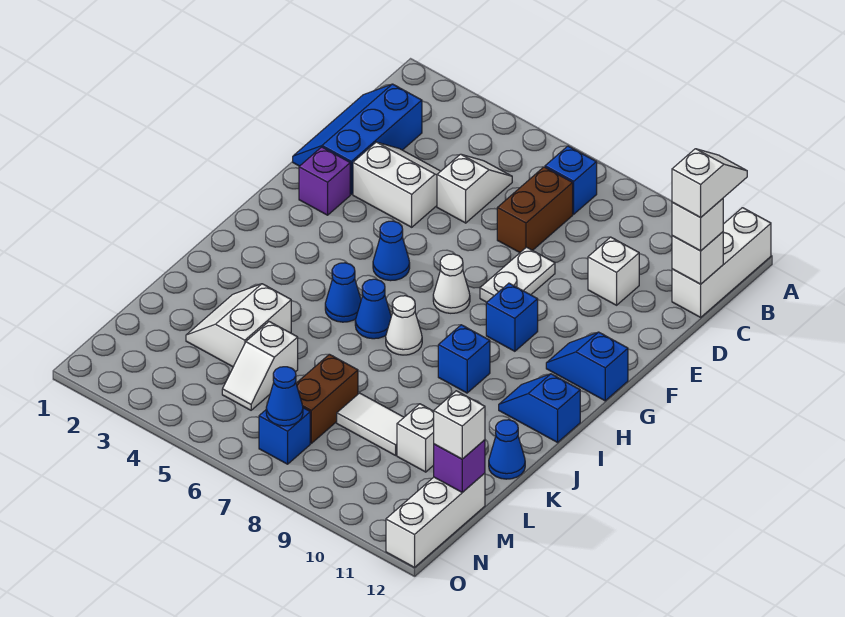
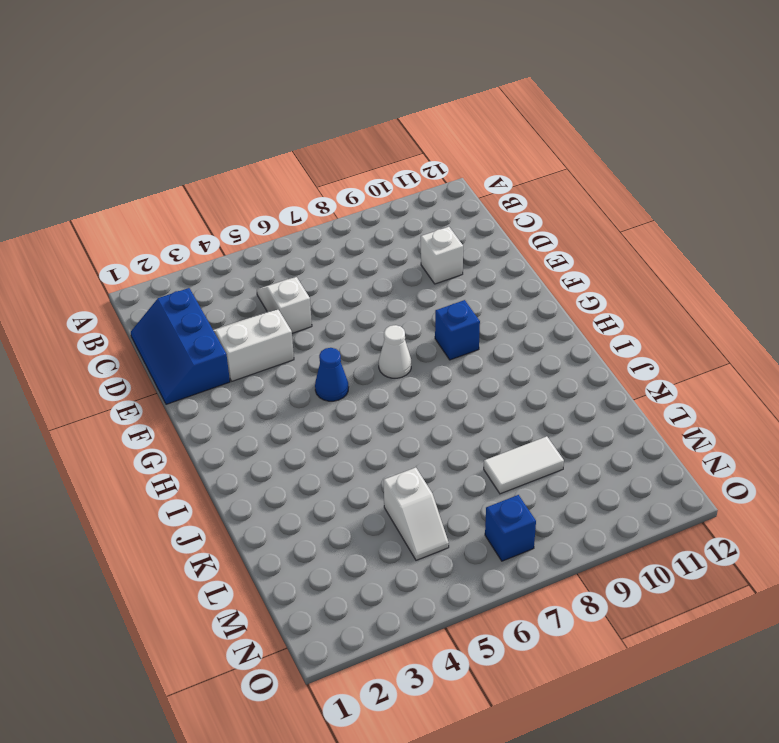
none -> white brick A12:C12 level 1
none -> blue brick B7 level 1
none -> brown brick C7:D7 level 1
none -> white plate E8:F8 level 1

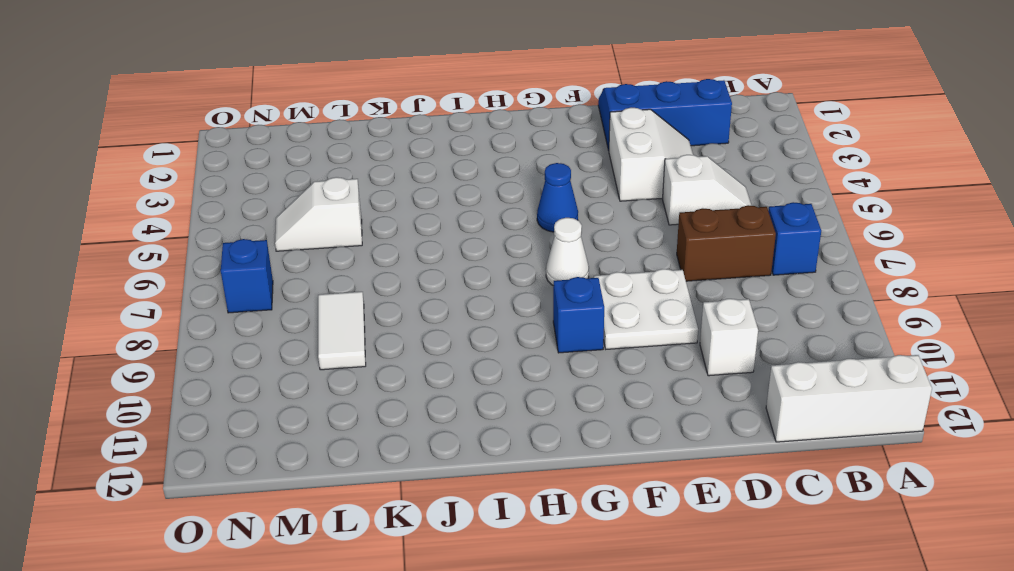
white plate E8:F9 level 1 -> white plate E8:F8 level 1
none -> purple brick F2 level 1
none -> blue slope G11:G12 level 1 top 12
none -> blue cone I5 level 1
none -> blue cone I6 level 1

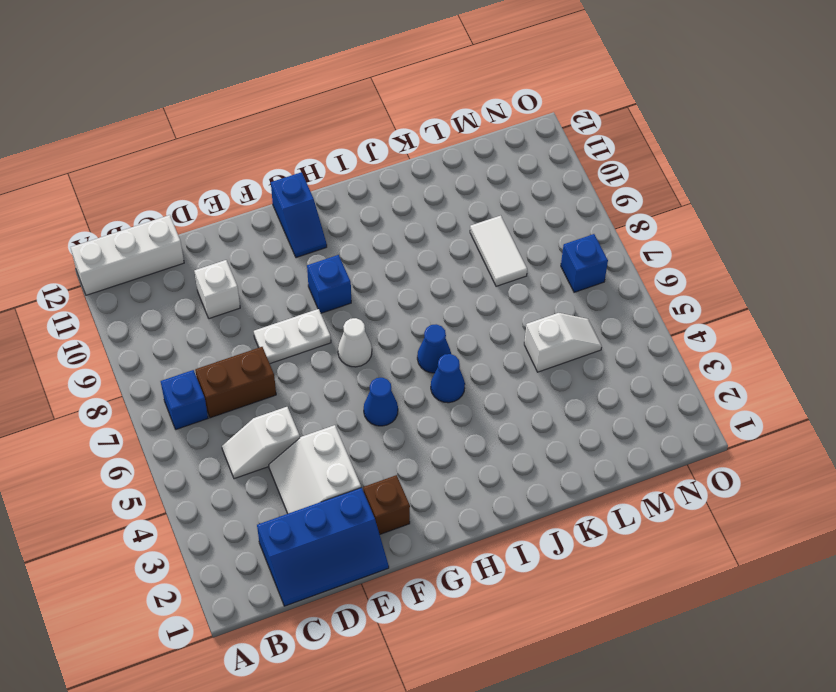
brown brick F2 level 1 -> purple brick F2 level 1
none -> white cone I7 level 1
none -> blue brick I9 level 1
none -> blue slope I11:I12 level 1 top 12
none -> white slope K3:L4 level 1 top 4

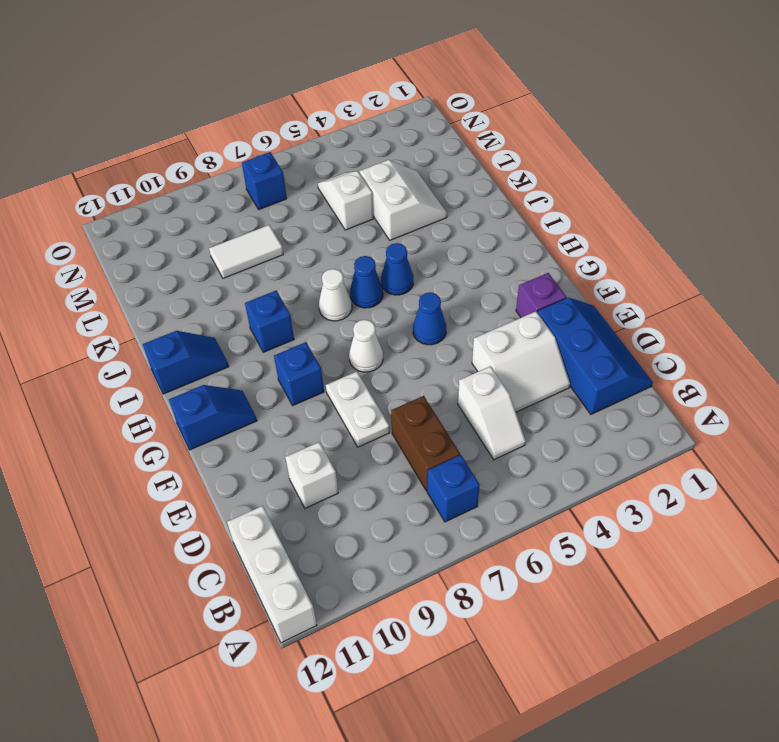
none -> blue cone K12 level 1
none -> brown brick L7:M7 level 1
none -> white brick L10 level 1
none -> white brick M12:O12 level 1

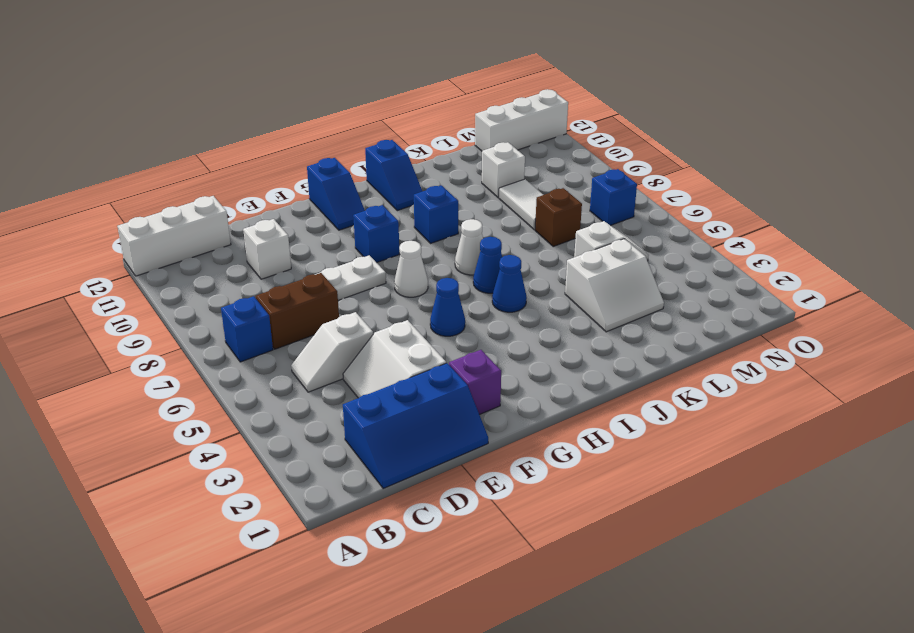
brown brick L7 level 1 -> brown brick L7:M7 level 1
none -> blue cone K12 level 1
none -> white brick C12 level 2
none -> purple brick M12 level 2
none -> blue cone N7 level 2

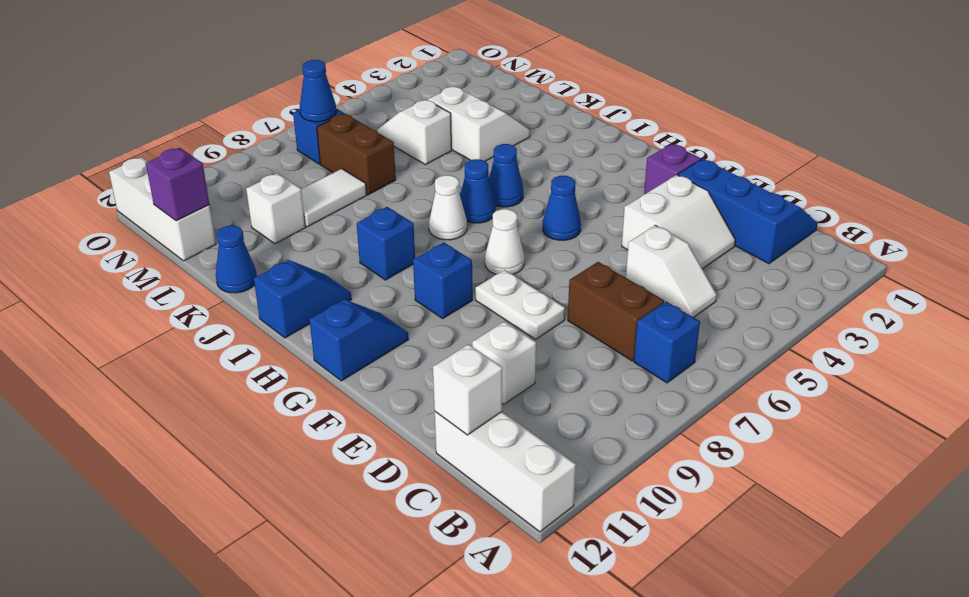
none -> white brick C12 level 3
none -> white brick M12 level 3
none -> white slope B12:C12 level 4 top C

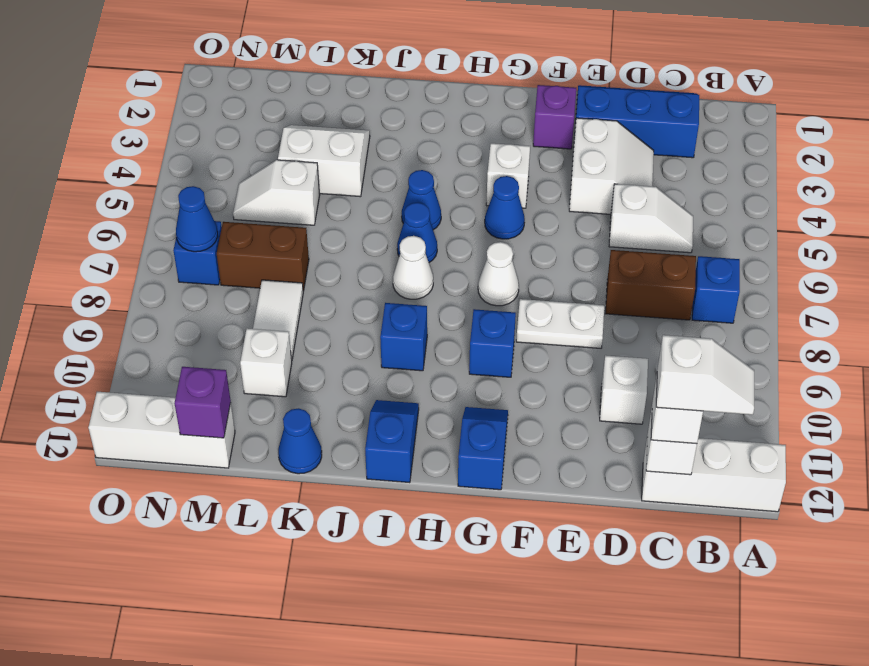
white brick G4 level 1 -> white brick M12 level 3

